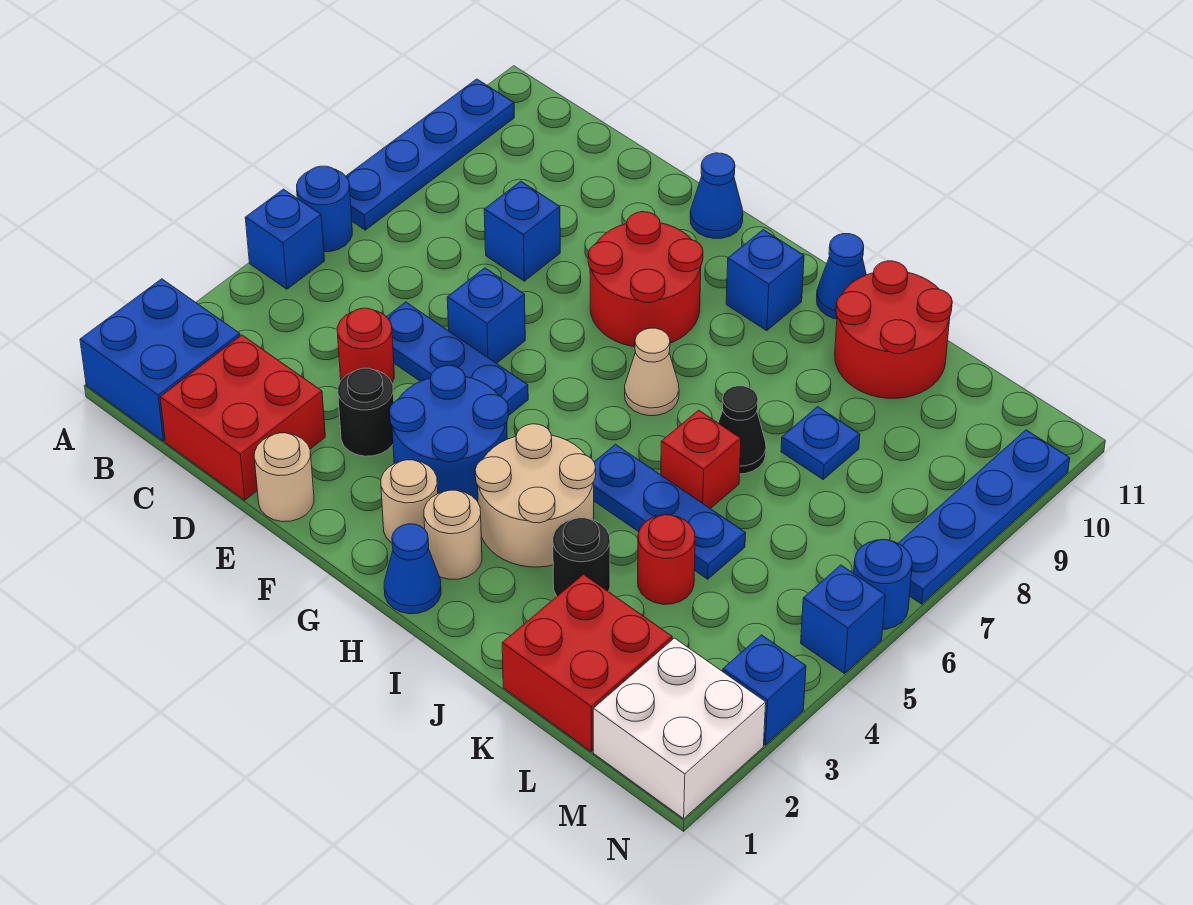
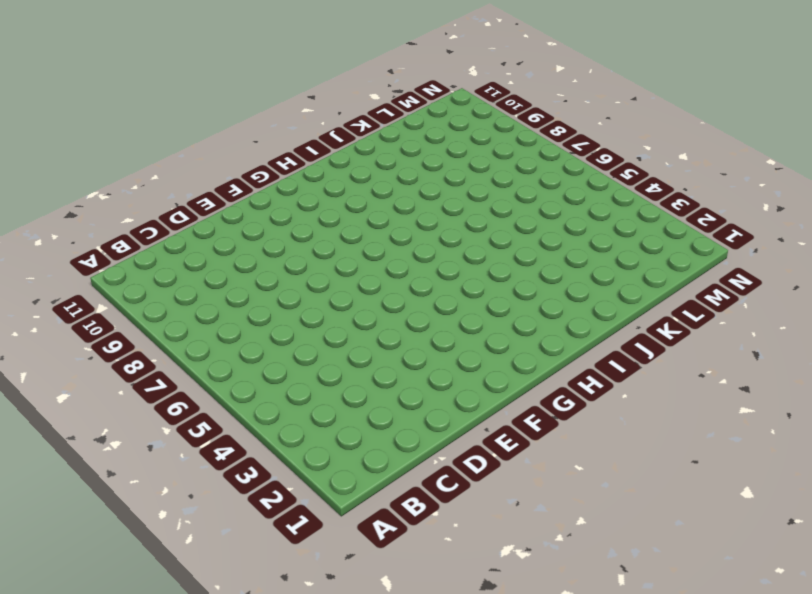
none -> blue brick A1:B2 level 1
none -> blue brick A5 level 1
none -> blue round brick A6 level 1
none -> blue plate A7:A10 level 1

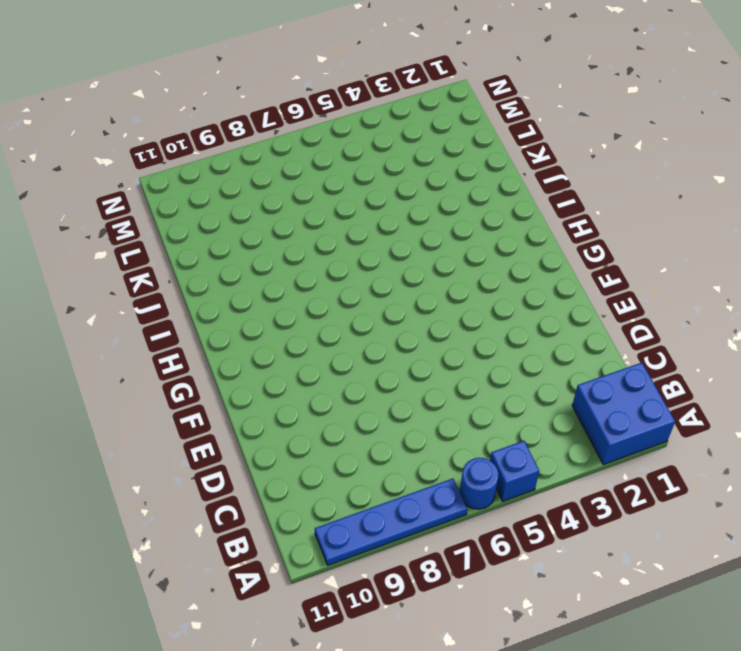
none -> red brick C1:D2 level 1
none -> red round brick D4 level 1
none -> blue plate D5:F5 level 1
none -> blue brick D8 level 1

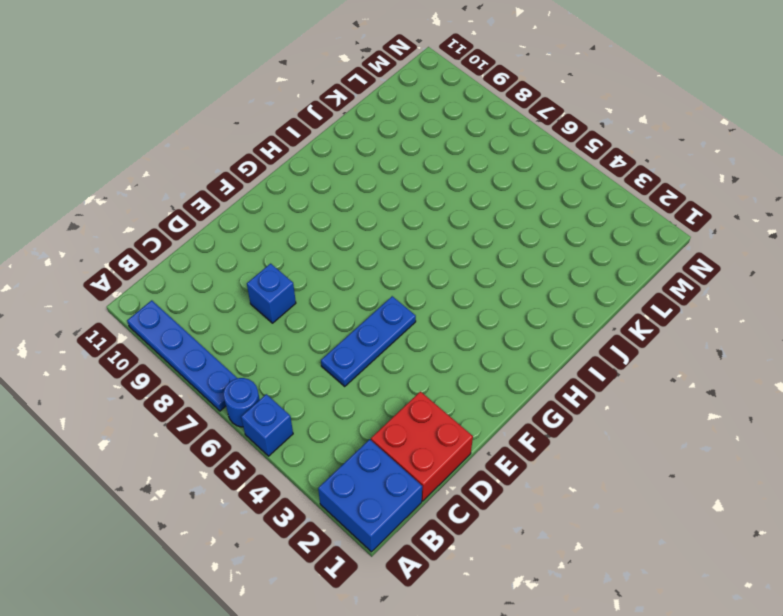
none -> red round brick D4 level 1
none -> tan round brick E1 level 1
none -> black round brick E3 level 1
none -> blue brick E6 level 1

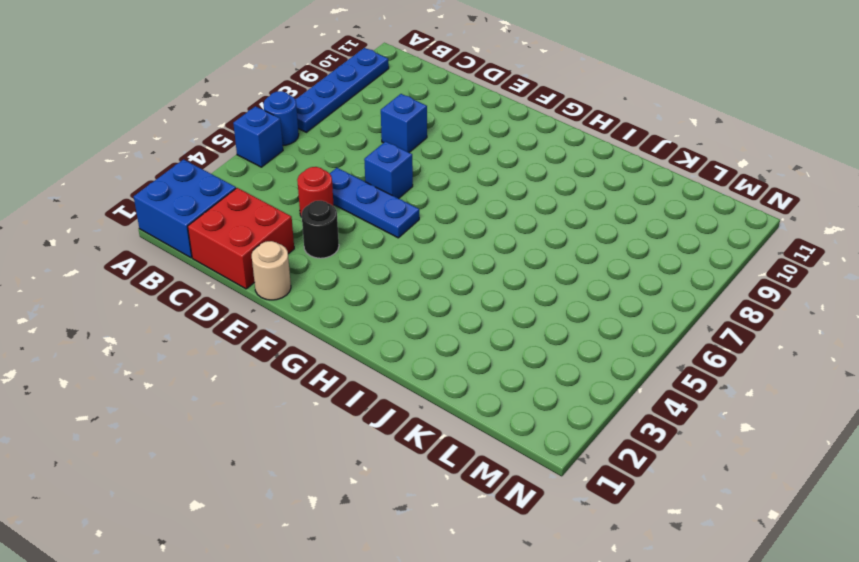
none -> blue round brick F3:G4 level 1
none -> red round brick F8:G9 level 1
none -> blue cone F11 level 1
none -> tan round brick G2 level 1

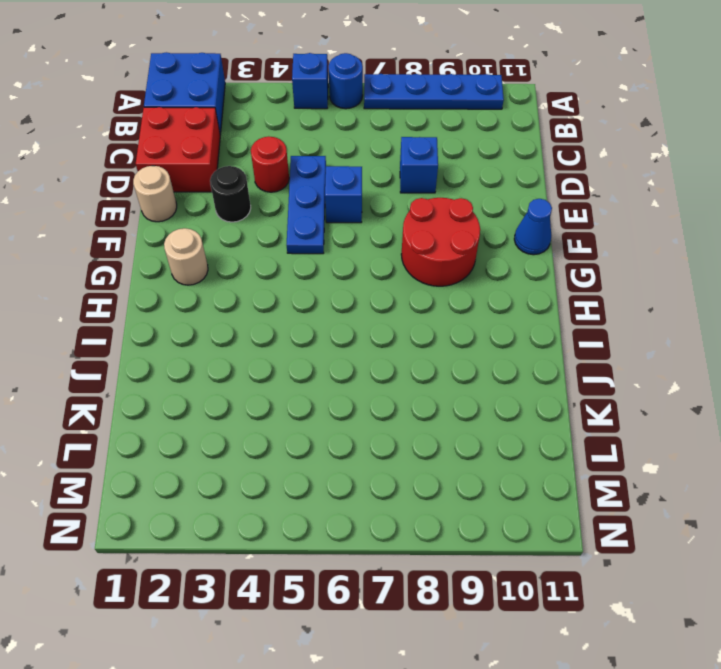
none -> blue round brick F3:G4 level 1
none -> blue cone H1 level 1
none -> tan round brick H2 level 1
none -> tan round brick H3:I4 level 1

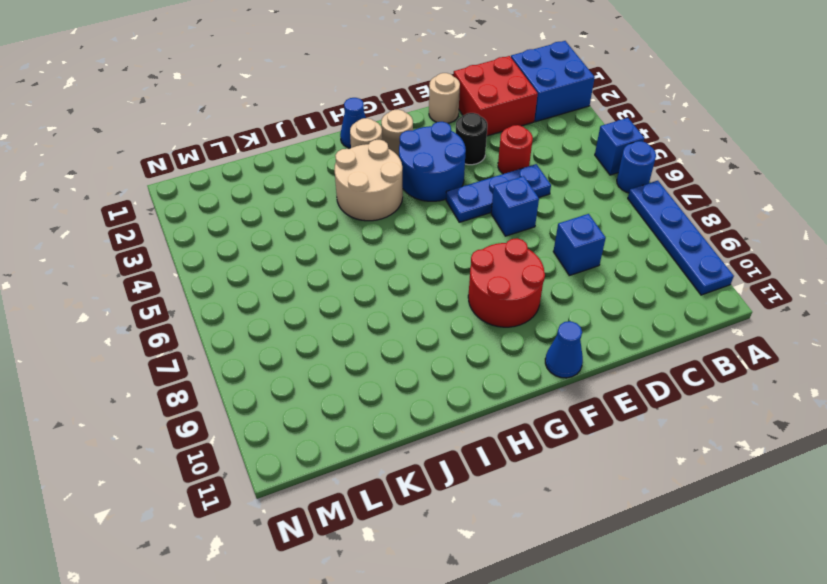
none -> tan cone H7 level 1
none -> blue brick H10 level 1
none -> blue plate I5:K5 level 1
none -> blue cone I11 level 1

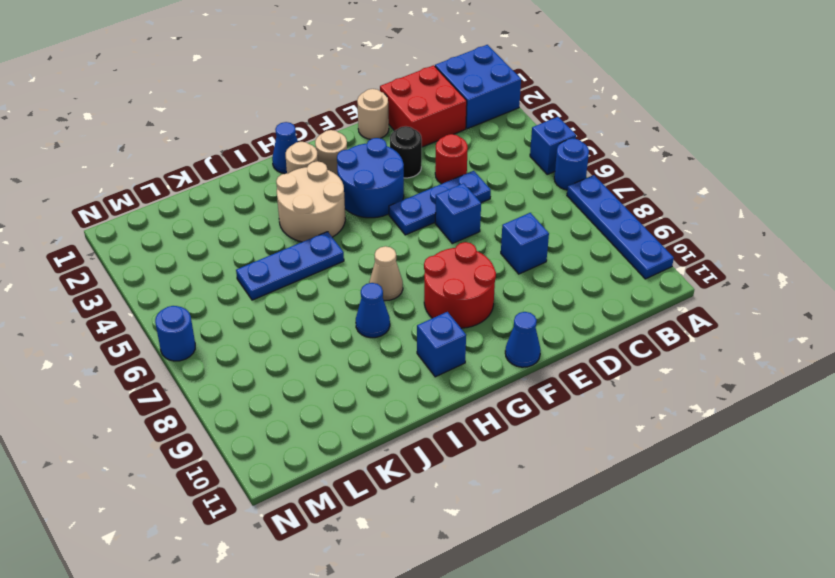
blue cone I8 level 1 -> blue cone I11 level 1
none -> black round brick J3 level 1
none -> red brick J6 level 1
none -> black cone J7 level 1
none -> red round brick J10:K11 level 1

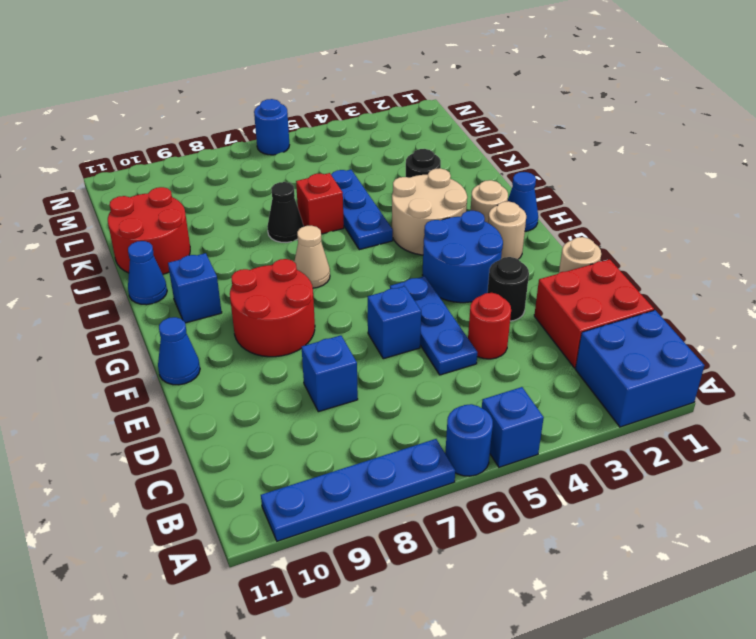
none -> red brick K1:L2 level 1
none -> red round brick K4 level 1
none -> blue plate K8 level 1
none -> white brick M1:N2 level 1

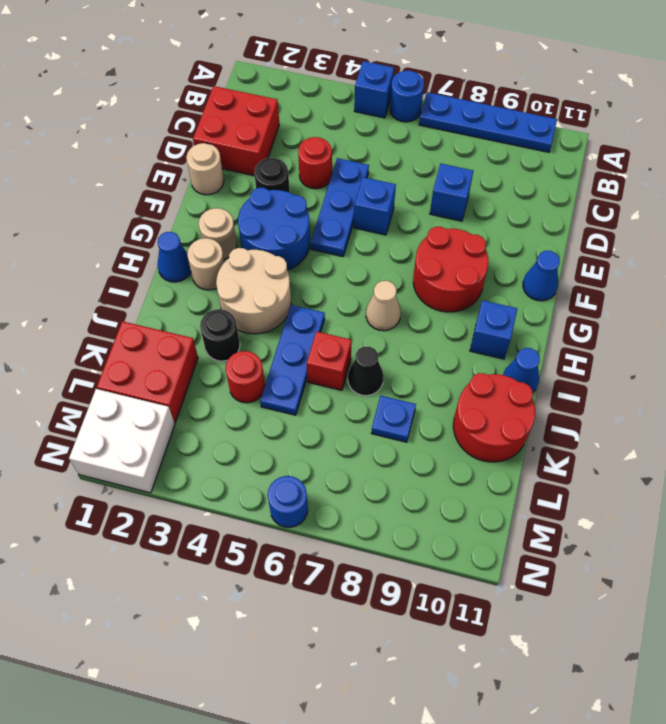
none -> blue brick A1:B2 level 1
none -> blue brick N3 level 1
none -> blue brick N5 level 1
none -> blue plate N7:N10 level 1

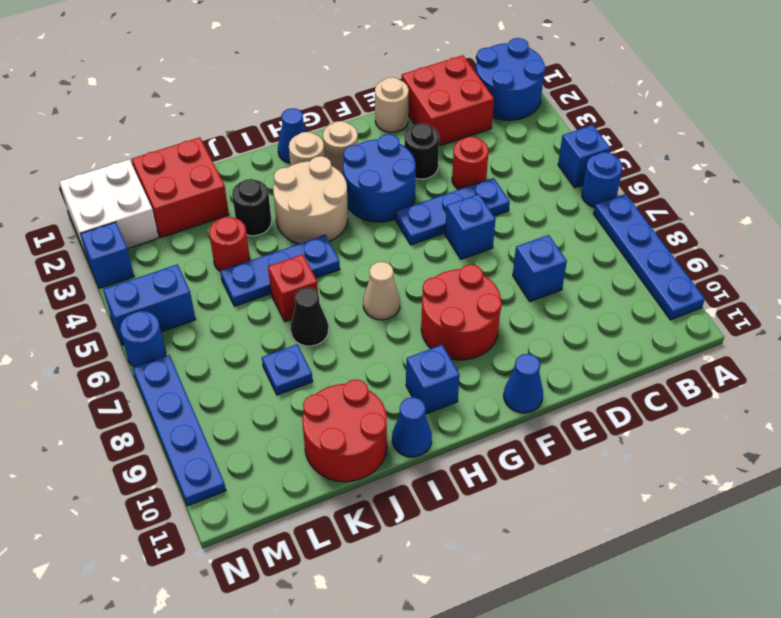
blue round brick A1:B2 level 1 -> blue brick A1:B2 level 1
blue brick M5:N5 level 1 -> blue brick N5 level 1

